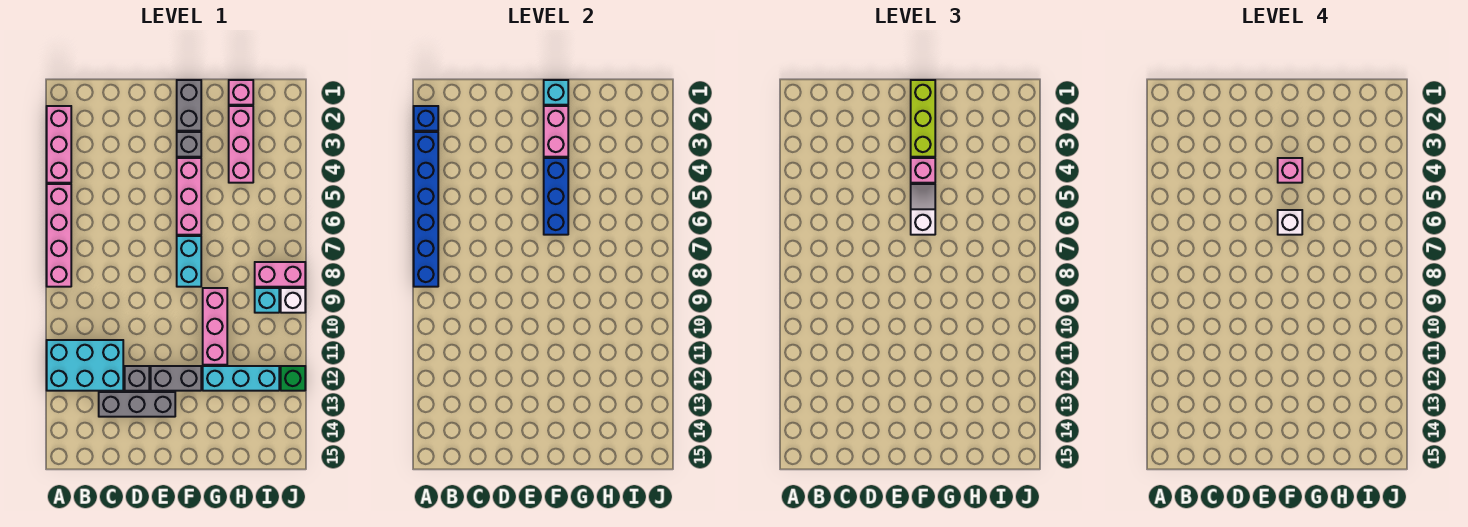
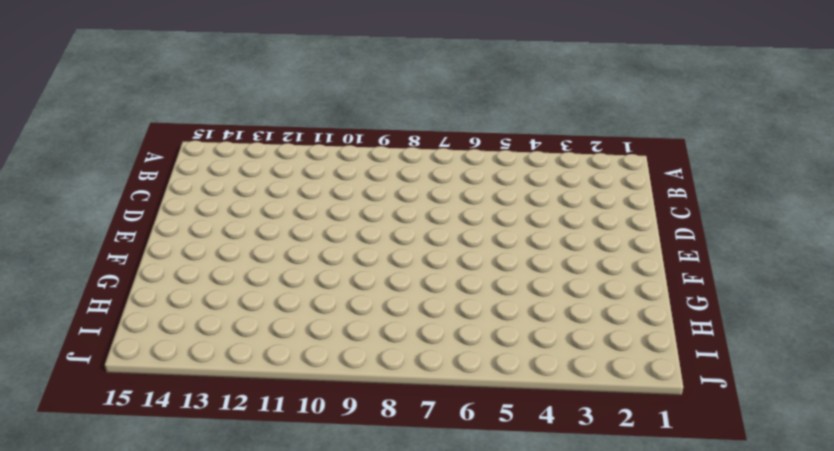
none -> pink brick A2:A4 level 1
none -> pink brick A5:A8 level 1
none -> cyan brick A11:C12 level 1

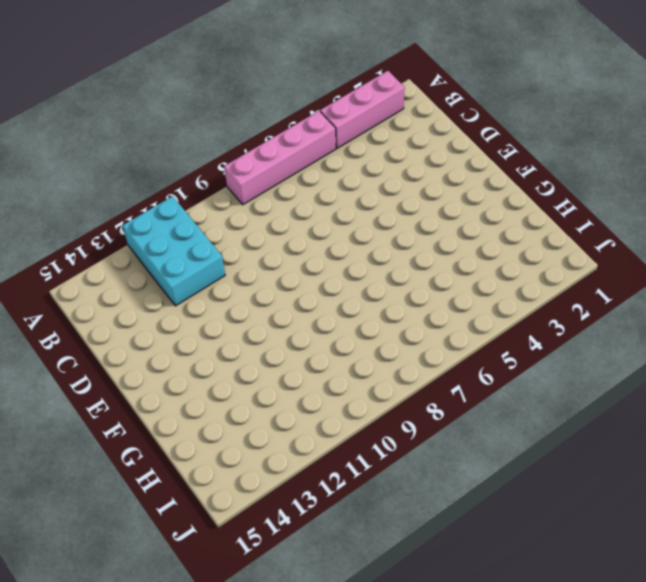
none -> grey brick C13:E13 level 1
none -> grey brick D12 level 1
none -> grey brick E12:F12 level 1

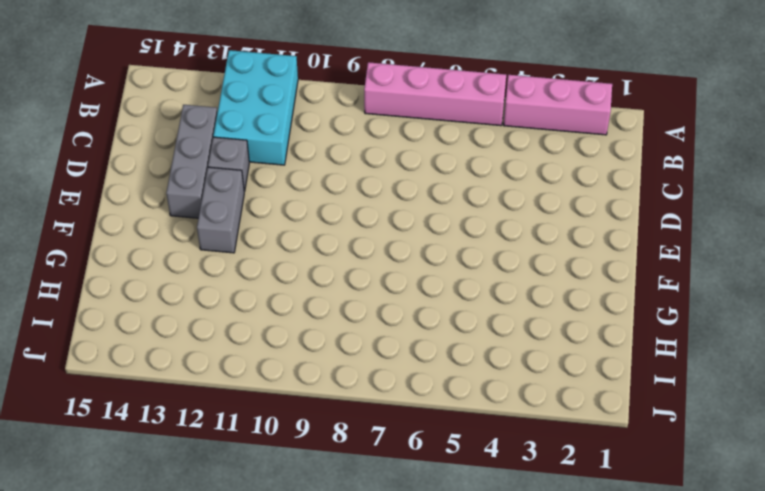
none -> grey brick F1:F2 level 1
none -> grey brick F3 level 1
none -> pink brick F4:F6 level 1

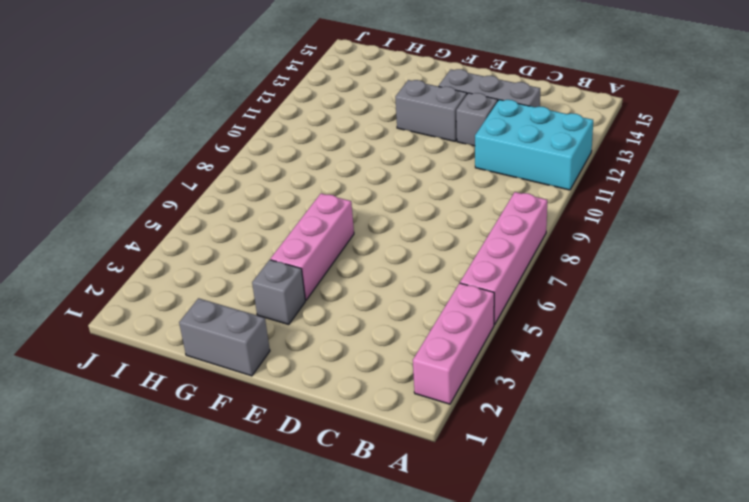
grey brick F1:G1 level 1 -> grey brick F1:F2 level 1
none -> cyan brick F7:F8 level 1
none -> pink brick G9:G11 level 1
none -> cyan brick G12:I12 level 1

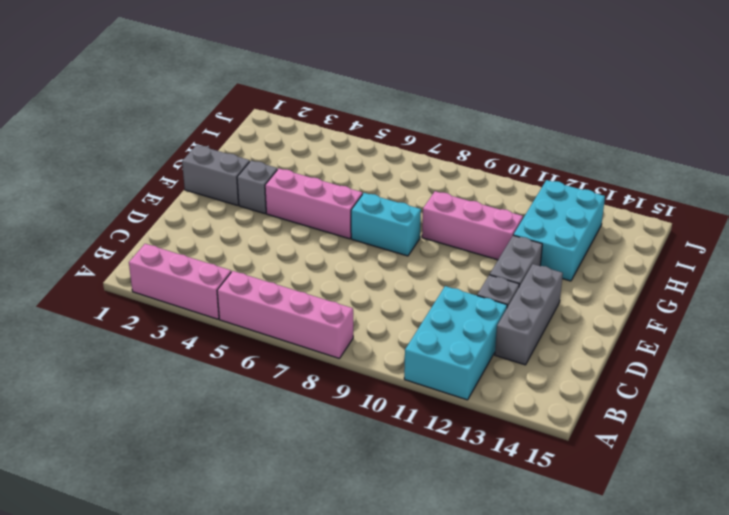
cyan brick G12:I13 level 1 -> cyan brick G12:I12 level 1
none -> pink brick H1 level 1
none -> pink brick H2:H4 level 1
none -> pink brick I8:J8 level 1

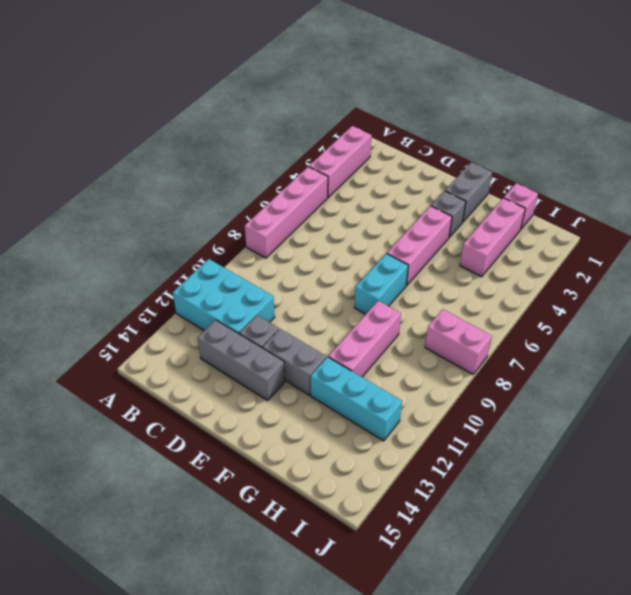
none -> cyan brick I9 level 1
none -> white brick J9 level 1
none -> green brick J12 level 1

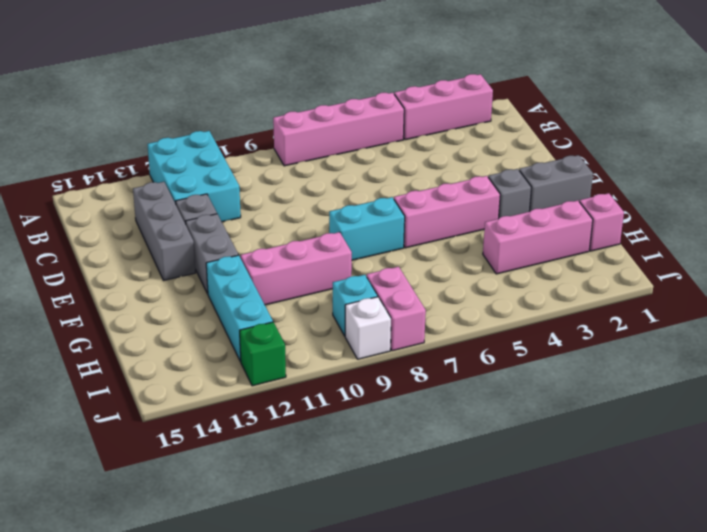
none -> blue brick A2 level 2
none -> blue brick A3:A8 level 2
none -> cyan brick F1 level 2

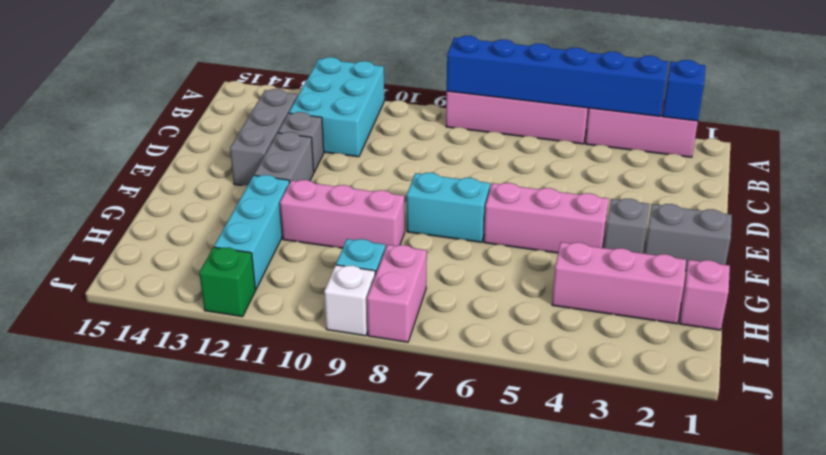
none -> cyan brick F1 level 2
none -> pink brick F2:F3 level 2
none -> blue brick F4:F6 level 2

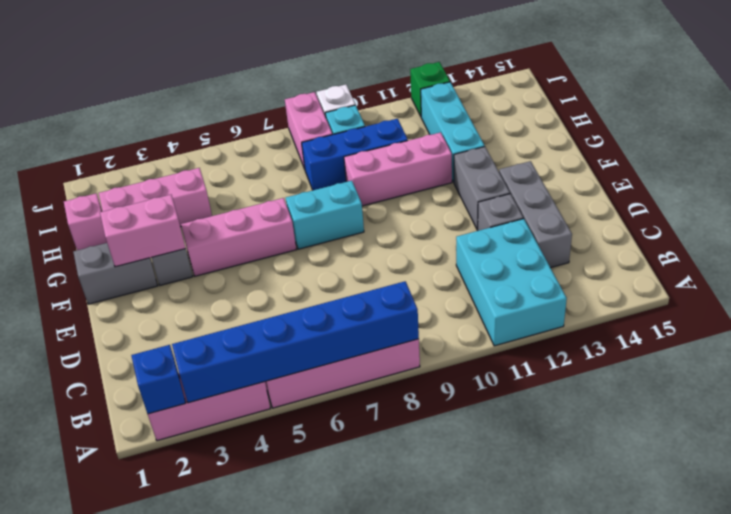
blue brick H8:H10 level 1 -> blue brick F4:F6 level 2
none -> cyan brick F1 level 2
none -> lime brick F1:F3 level 3
none -> pink brick F4 level 3

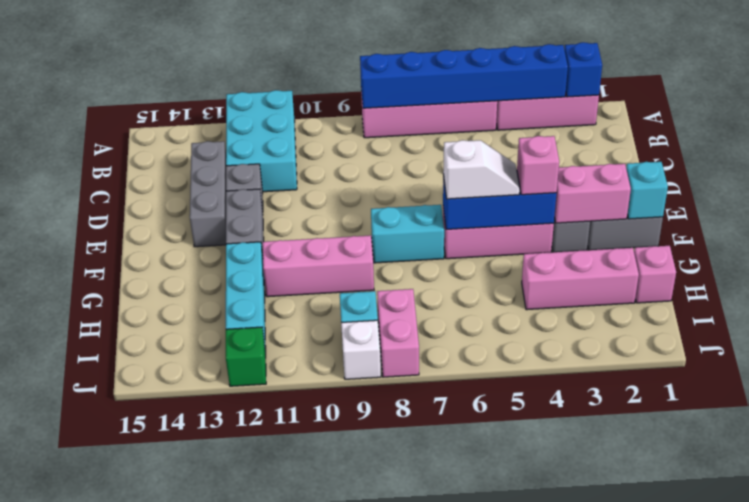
none -> lime brick F1:F3 level 3
none -> pink brick F4 level 4
none -> white brick F6 level 4

